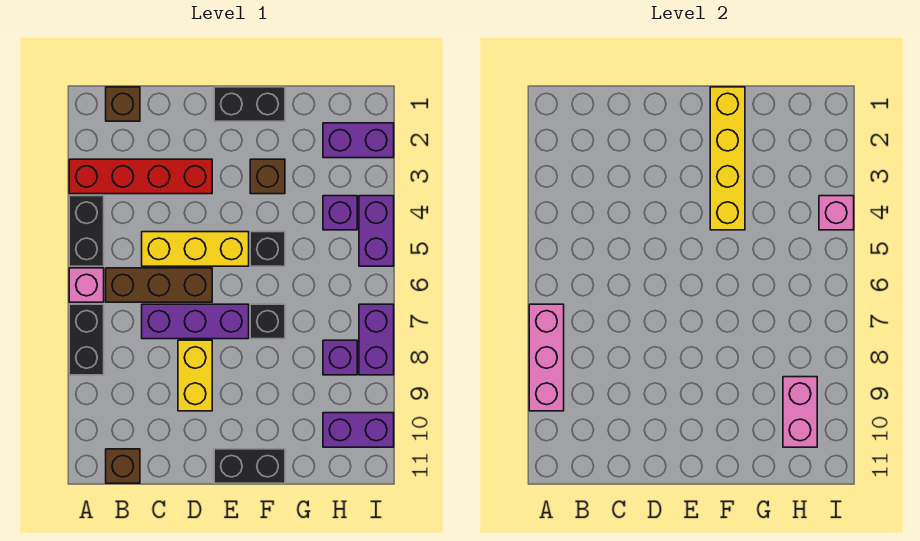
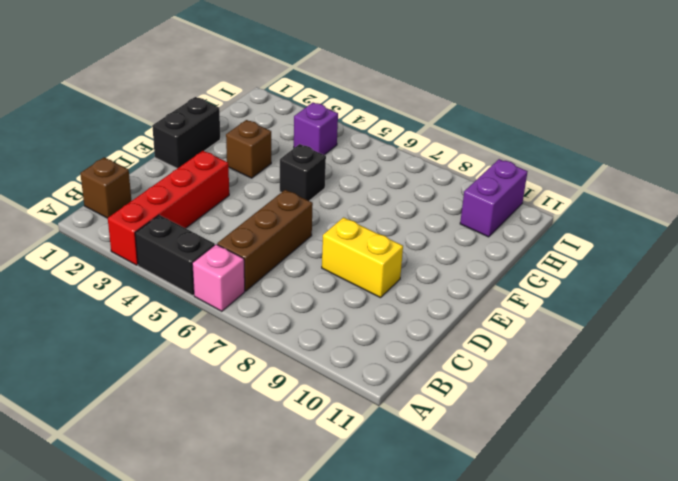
none -> black brick A7:A8 level 1
none -> brown brick B11 level 1
none -> yellow brick C5:E5 level 1

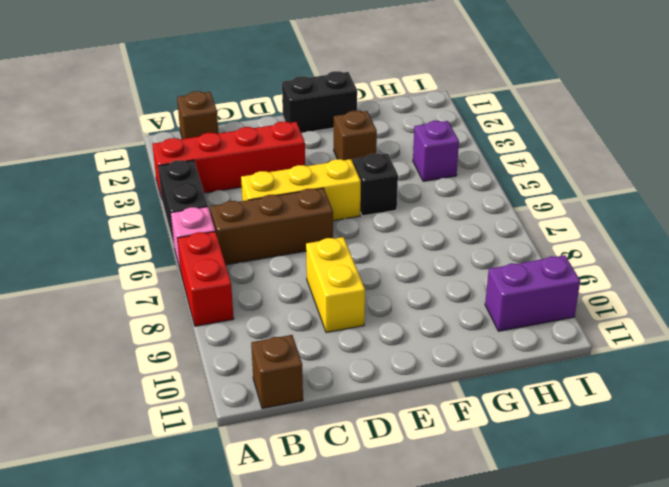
red brick A7:A8 level 1 -> black brick A7:A8 level 1
none -> purple brick C7:E7 level 1
none -> black brick E11:F11 level 1
none -> black brick F7 level 1

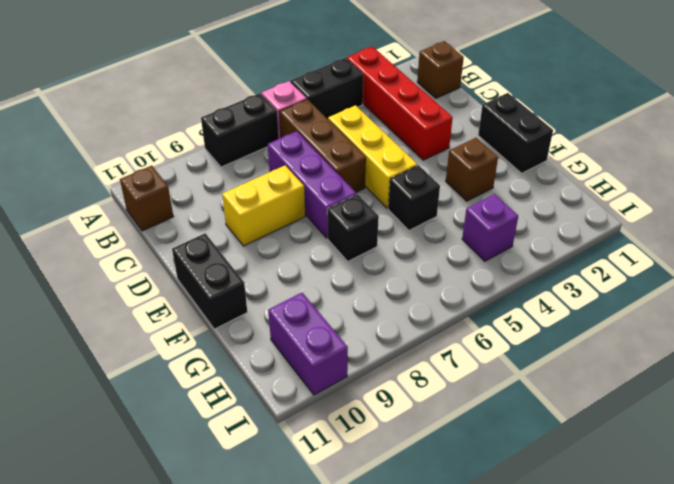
none -> purple brick H2:I2 level 1
none -> purple brick H8 level 1
none -> purple brick I4:I5 level 1

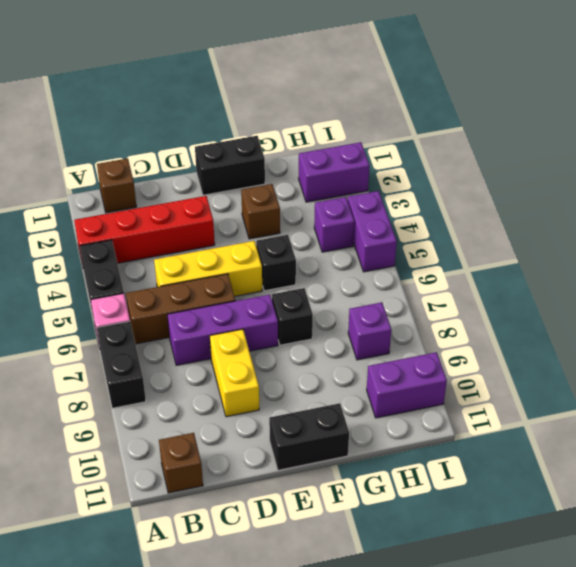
none -> purple brick I7:I8 level 1
none -> pink brick A7:A9 level 2
none -> yellow brick F1:F4 level 2

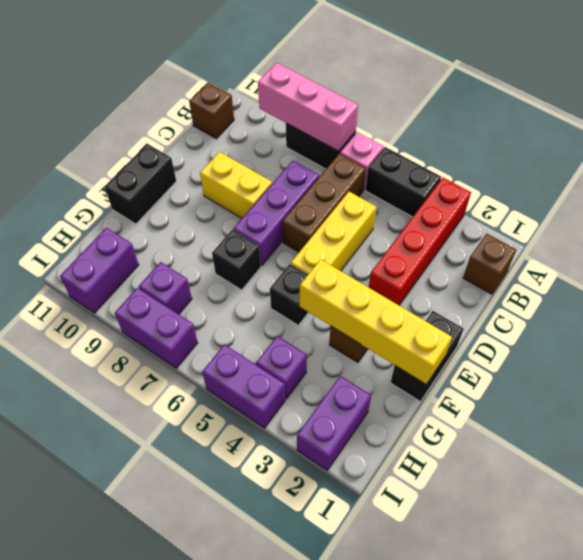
none -> pink brick H9:H10 level 2
none -> pink brick I4 level 2

